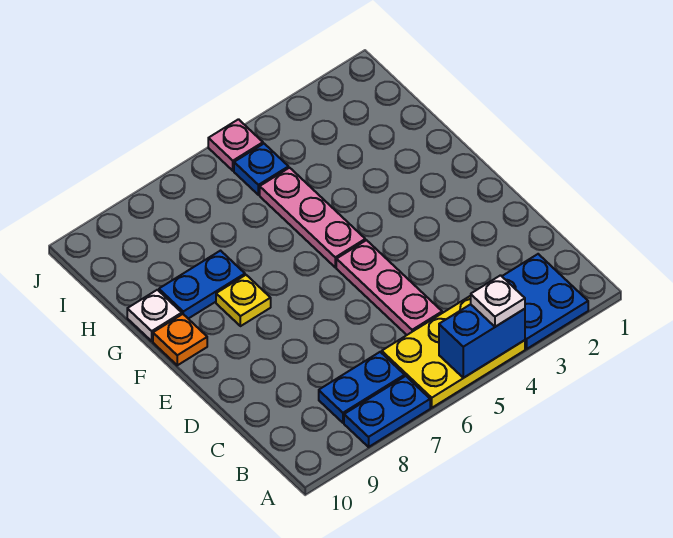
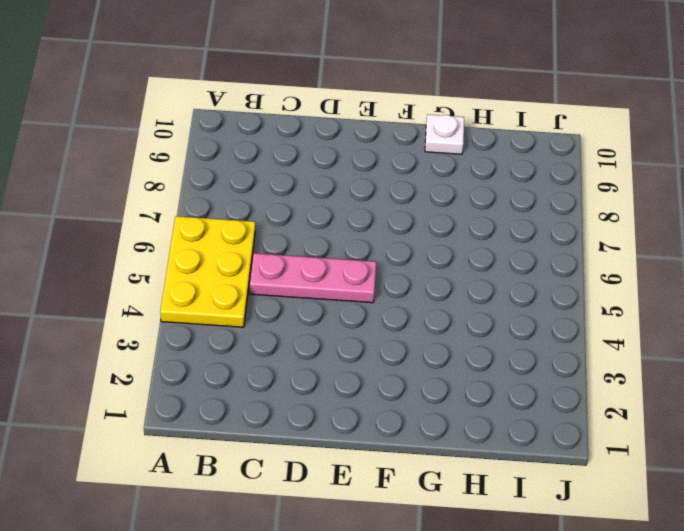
none -> blue plate A2:B3 level 1
none -> blue plate A7:A8 level 1
none -> blue plate B7:B8 level 1

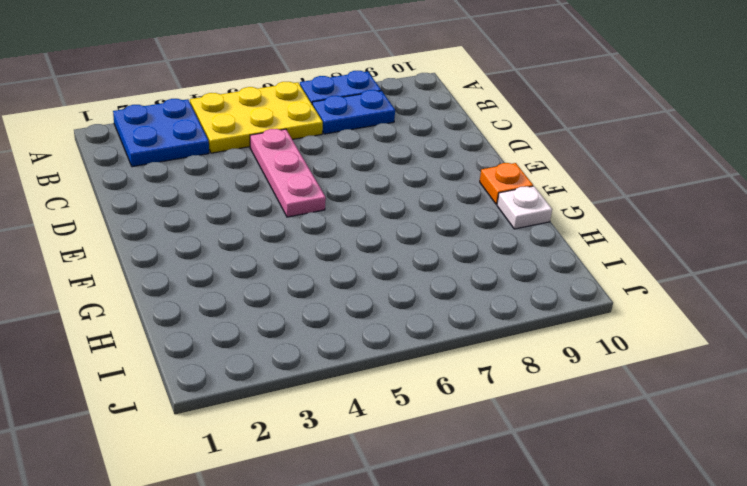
none -> pink plate F5:H5 level 1
none -> yellow plate F8 level 1
none -> blue plate G8:G9 level 1

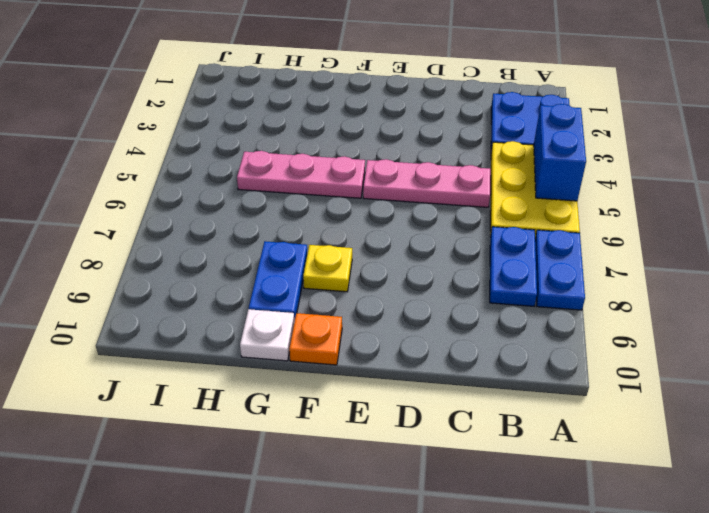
none -> blue plate I5 level 1
none -> pink plate J5 level 1
none -> white plate A4 level 3

